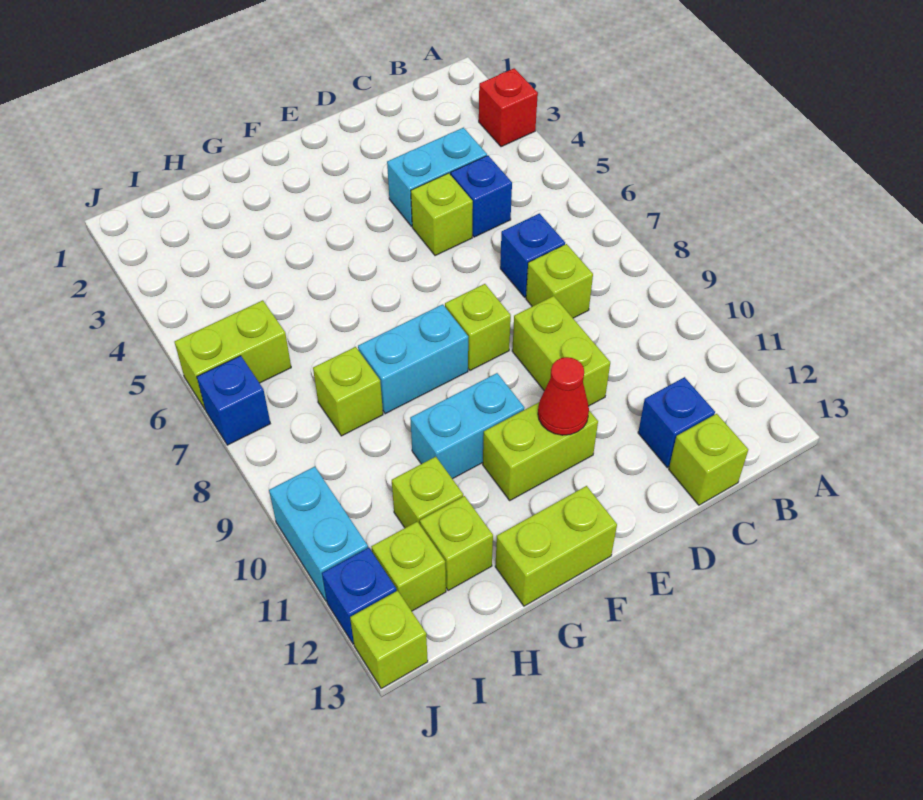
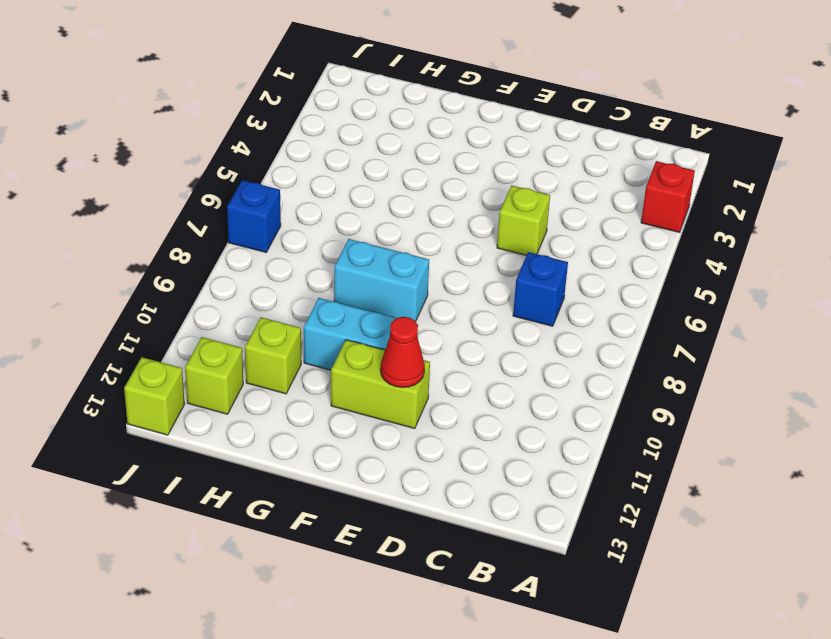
none -> cyan brick C4:D4 level 1
none -> blue brick C5 level 1
none -> lime brick C8 level 1

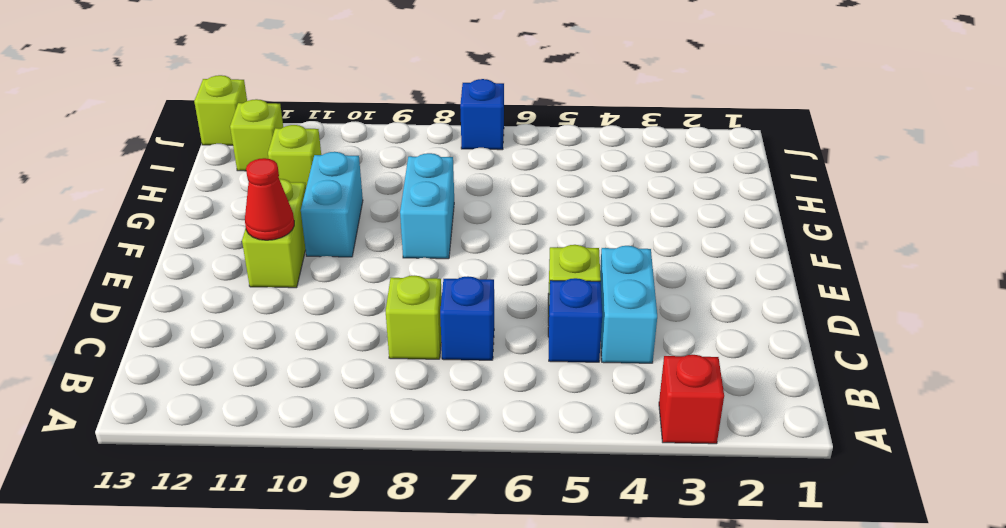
none -> blue brick C12 level 1
none -> lime brick C13 level 1
none -> lime brick D9:D10 level 1

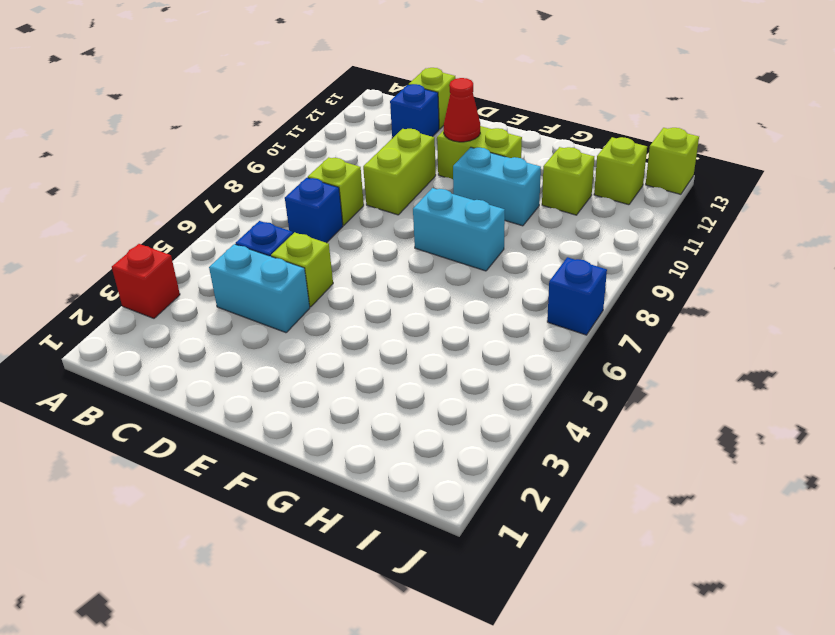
none -> lime brick E8 level 1
none -> lime brick F13:G13 level 1
none -> lime brick H8 level 1

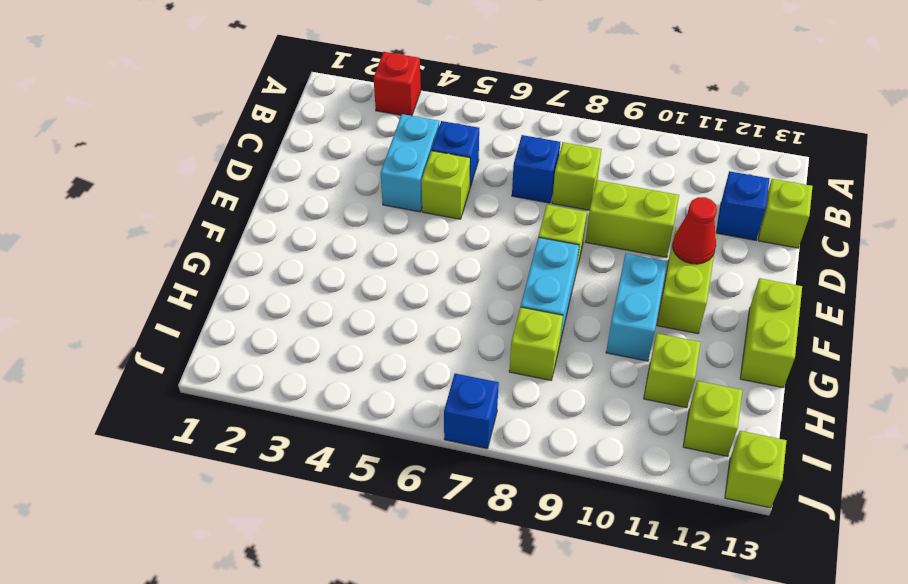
none -> lime brick H12 level 1
none -> lime brick I6:J6 level 1
none -> cyan brick J10:J11 level 1

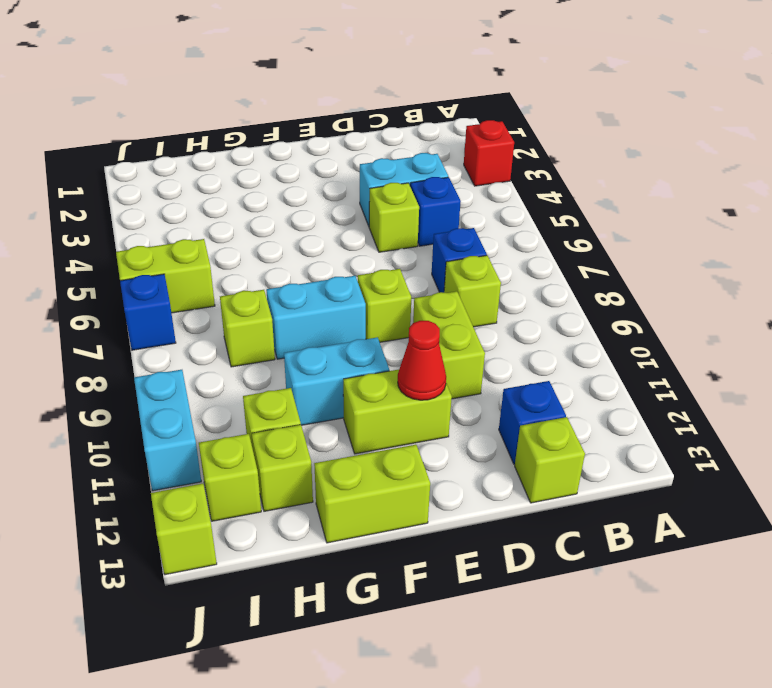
none -> blue brick J12 level 1

